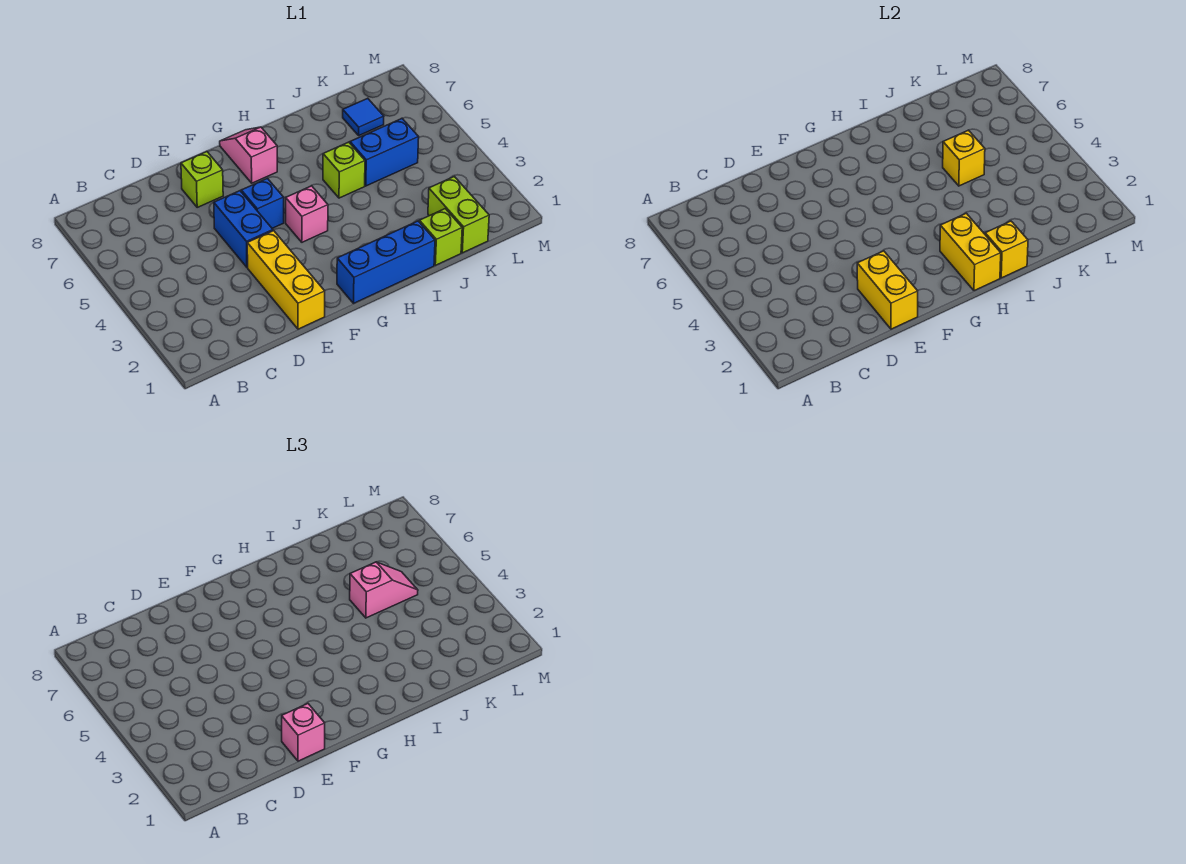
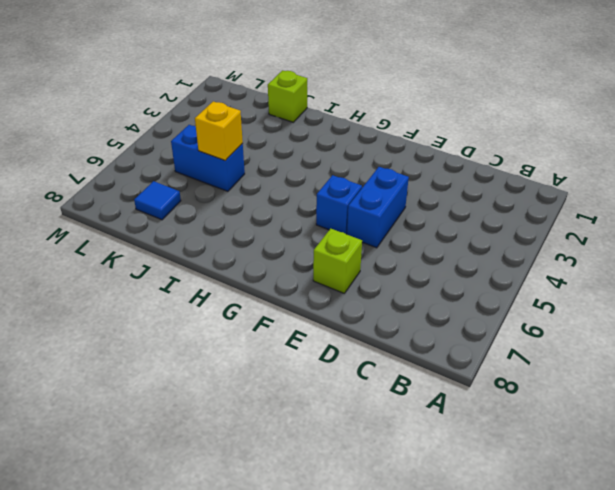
none -> yellow brick E1:E3 level 1
none -> blue brick G1:I1 level 1
none -> pink brick G4 level 1

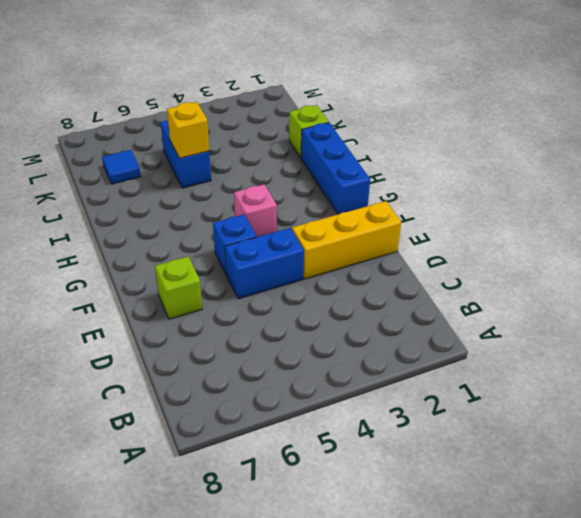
none -> pink slope G7:G8 level 1 top 7
none -> lime brick I5 level 1
none -> lime brick K1:K2 level 1

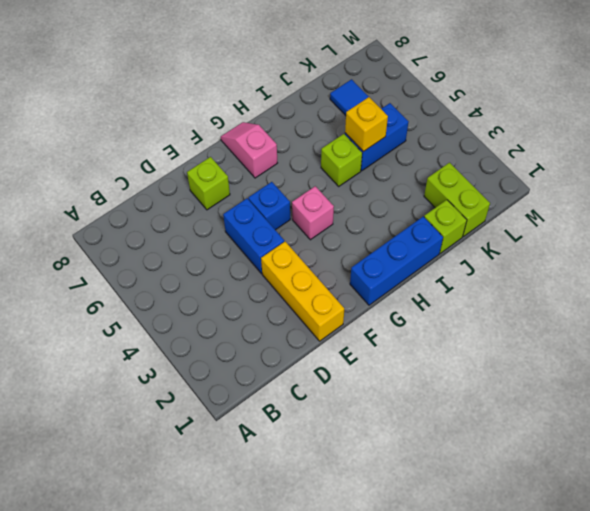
none -> yellow brick E1:E2 level 2
none -> yellow brick H1:H2 level 2
none -> yellow brick I1 level 2

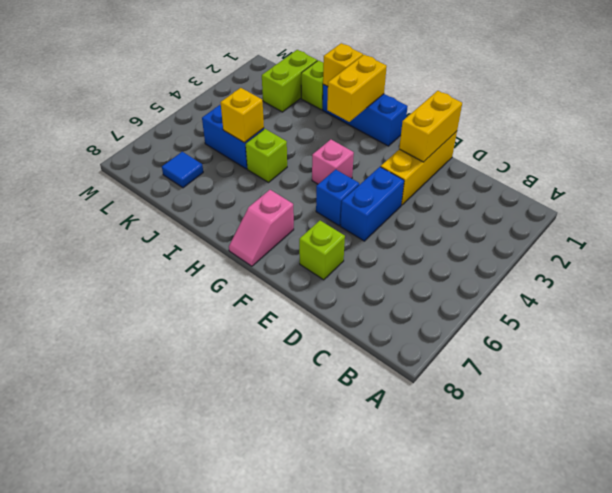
none -> pink brick E1 level 3
none -> pink slope J5:K5 level 3 top J

